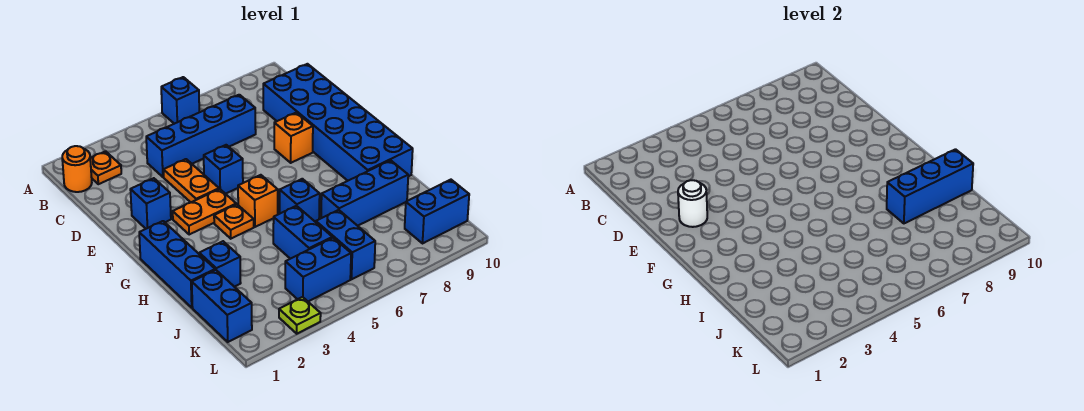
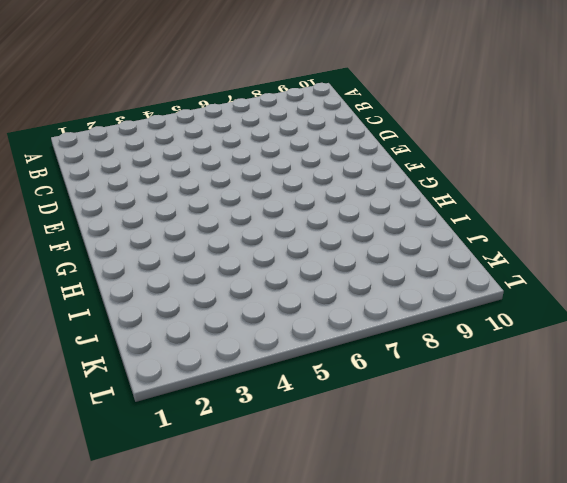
none -> blue brick A6 level 1
none -> orange round brick B1 level 1
none -> orange plate B2 level 1

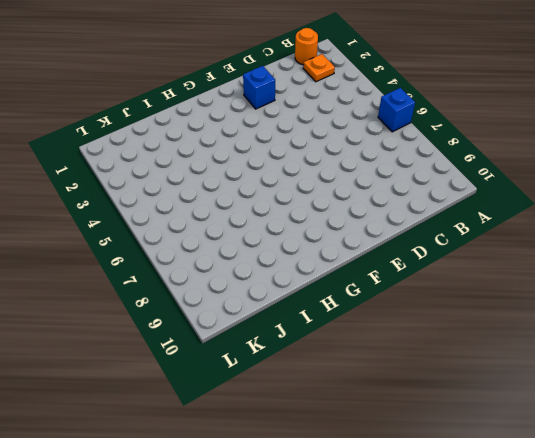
none -> blue brick C4:C7 level 1
none -> blue brick C9:H10 level 1
none -> orange plate D4:E4 level 1

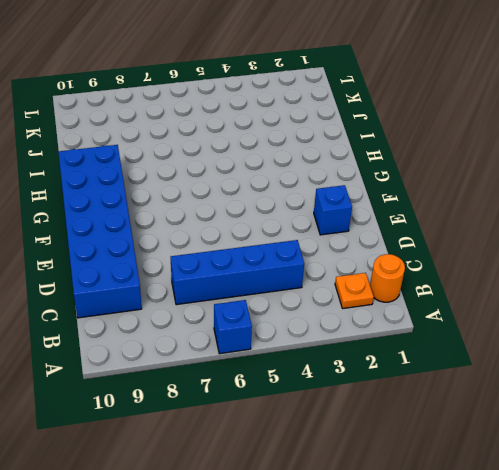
none -> orange plate D4:E4 level 1
none -> blue brick E5 level 1
none -> orange brick E8 level 1

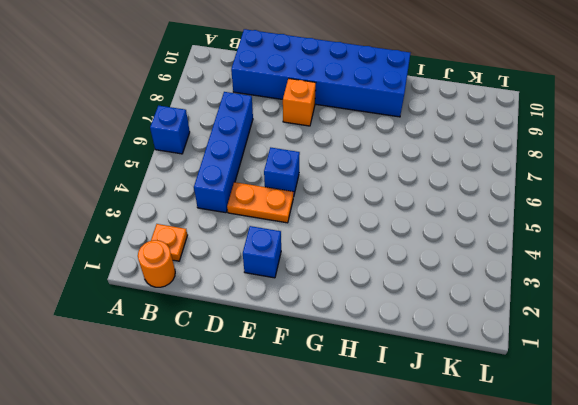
none -> orange plate F3:F4 level 1
none -> blue brick G1:I1 level 1
none -> orange plate G4 level 1

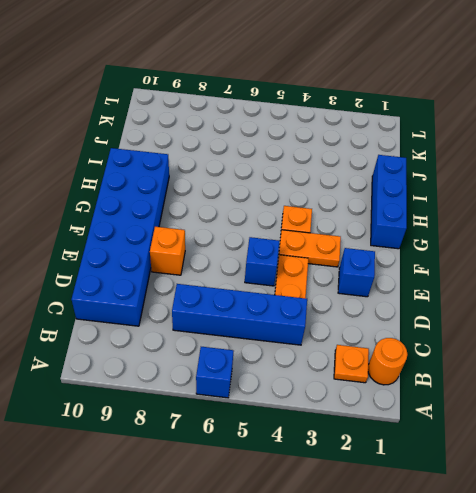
none -> orange brick G5 level 1
none -> blue brick H6 level 1
none -> blue brick I2 level 1

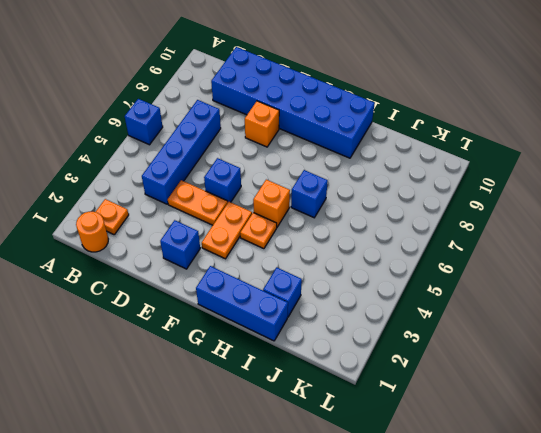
none -> blue brick I5:J5 level 1
none -> blue brick I7:I9 level 1
none -> blue brick J1:K1 level 1

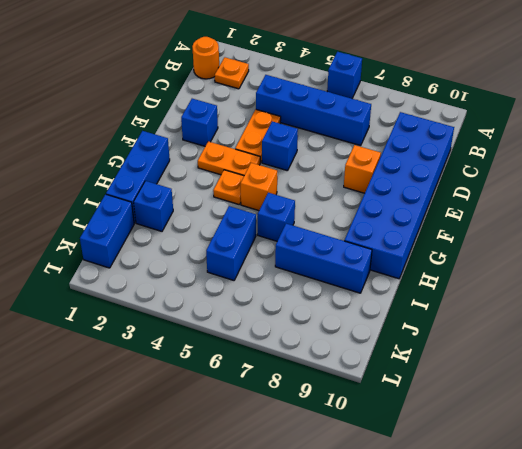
none -> blue brick J6:K6 level 1
none -> blue brick K4:K5 level 1
none -> blue brick K9:K10 level 1

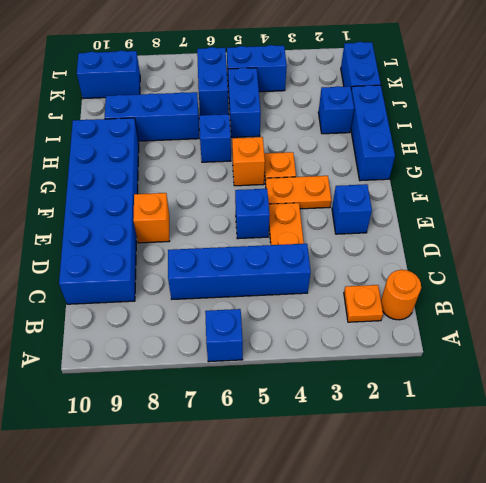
none -> lime plate L3 level 1
none -> white round brick E2 level 2
none -> blue brick I8:I10 level 2

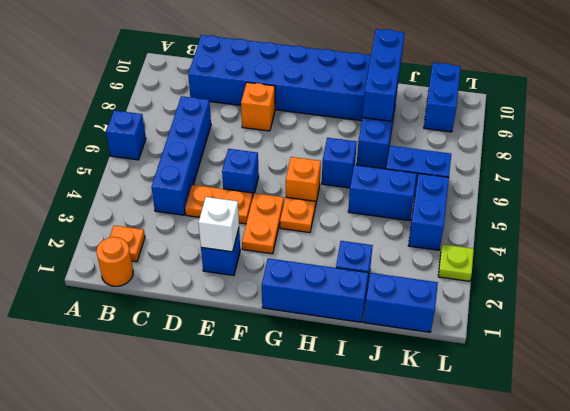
white brick E2 level 2 -> white round brick E2 level 2

